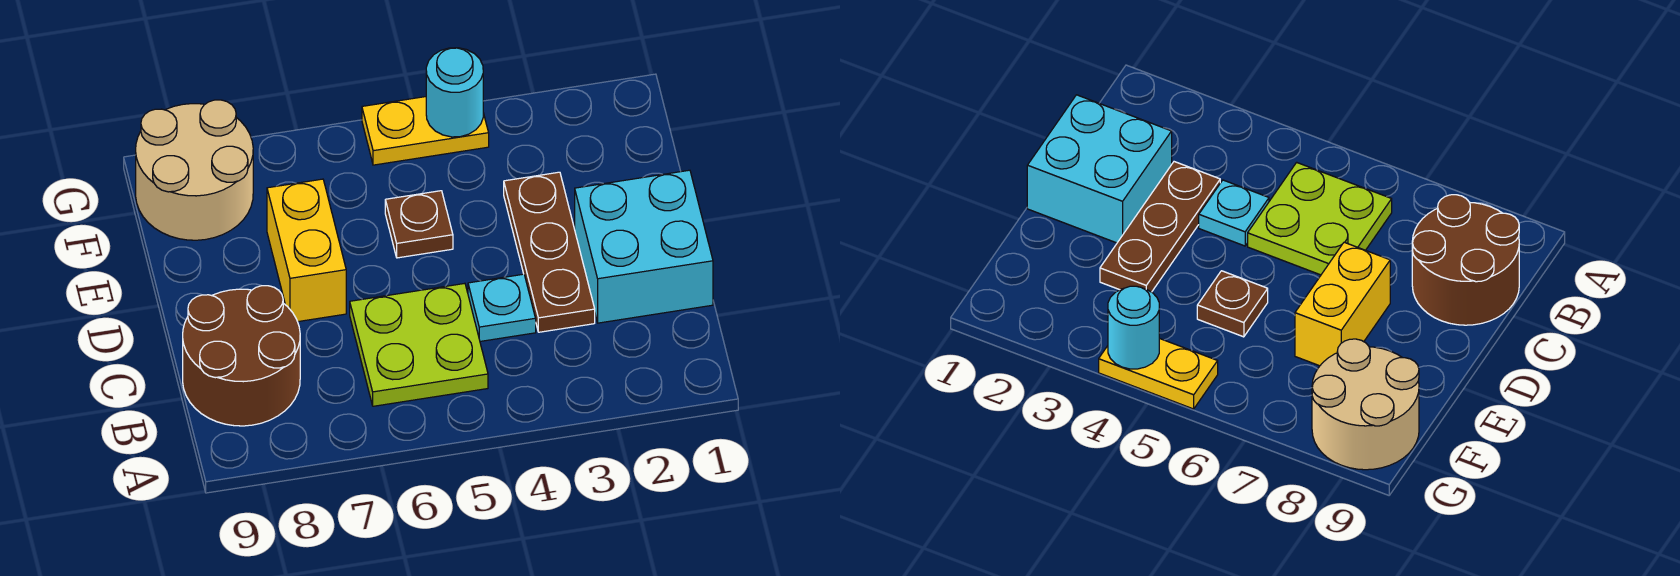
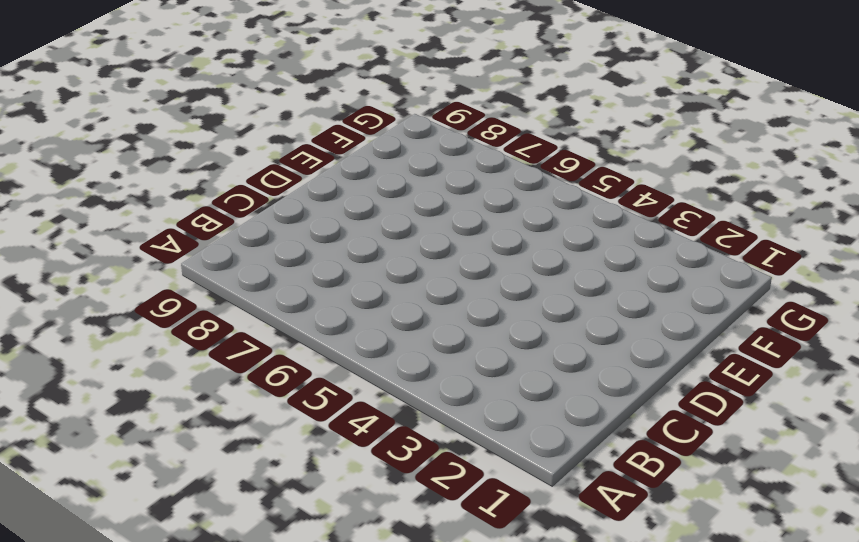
none -> lime plate B5:C6 level 1
none -> brown round brick B8:C9 level 1

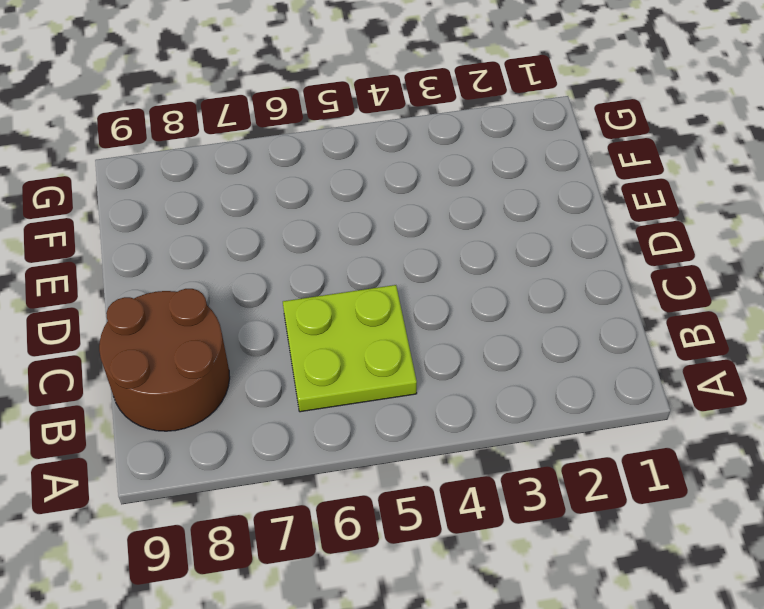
none -> cyan brick C1:D2 level 1
none -> brown plate C3:E3 level 1

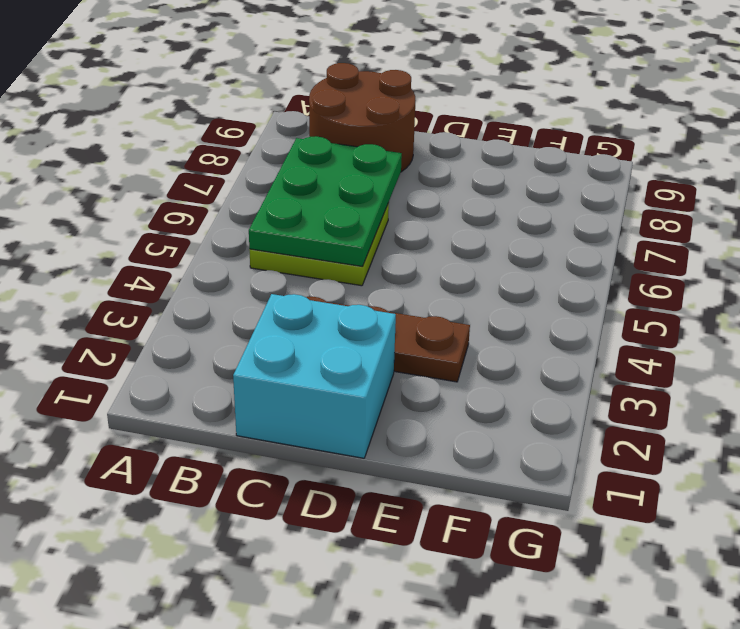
green plate B5:C7 level 2 -> none
none -> cyan plate C4 level 1
none -> yellow brick D7:E7 level 1

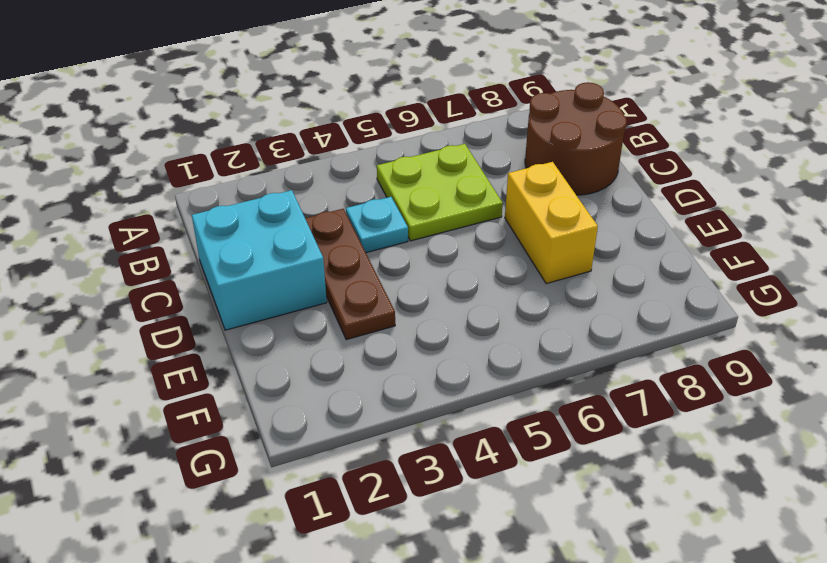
none -> brown plate E5 level 1
none -> tan round brick F8:G9 level 1

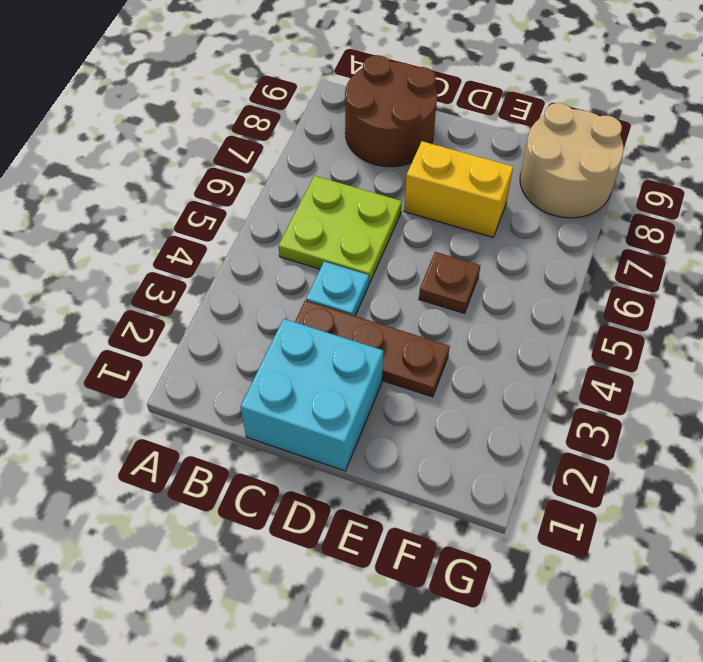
none -> yellow plate G4:G5 level 1
none -> cyan round brick G4 level 2

